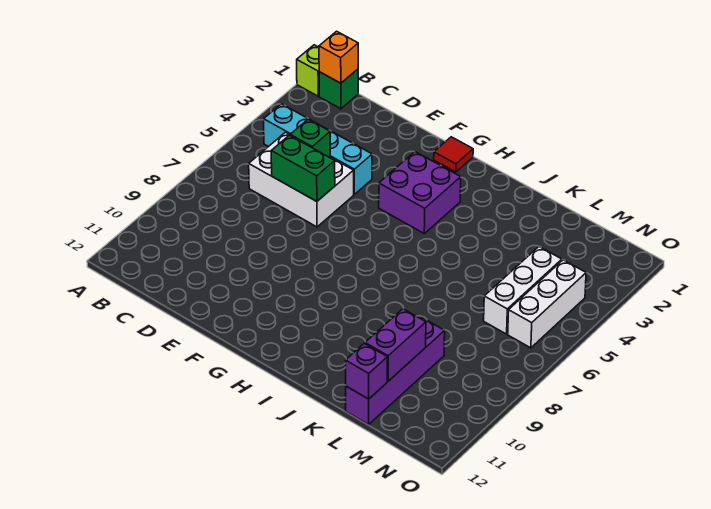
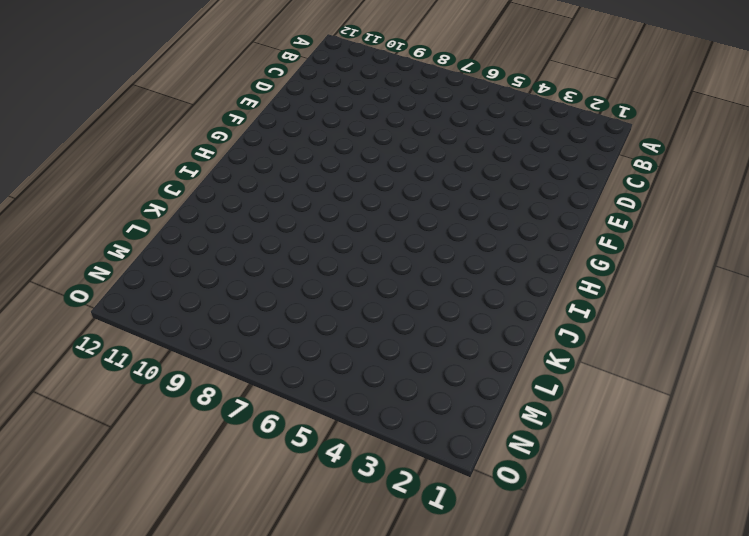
none -> lime brick A1 level 1
none -> green brick B1 level 1
none -> cyan brick B4:E4 level 1

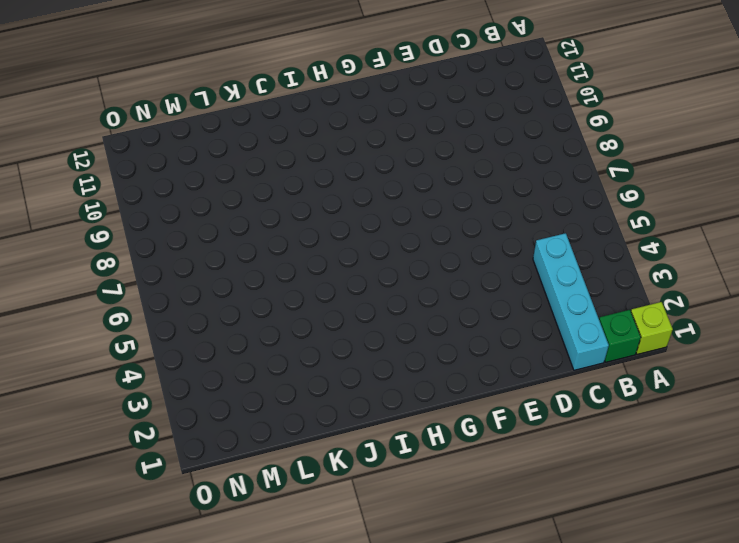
cyan brick C1:C4 level 1 -> cyan brick B4:E4 level 1
none -> white brick C5:E6 level 1
none -> red tile G1 level 1
none -> purple brick G3:H4 level 1

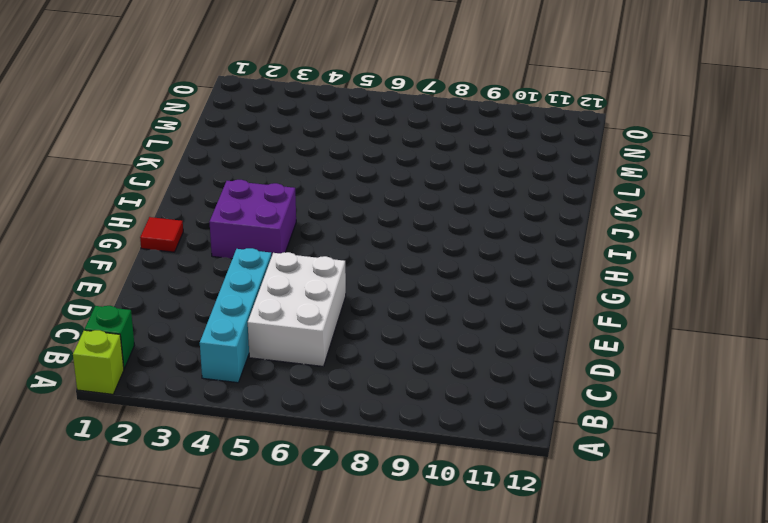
none -> purple brick L9:L12 level 1
none -> white brick M4:M6 level 1
none -> white brick N4:N6 level 1

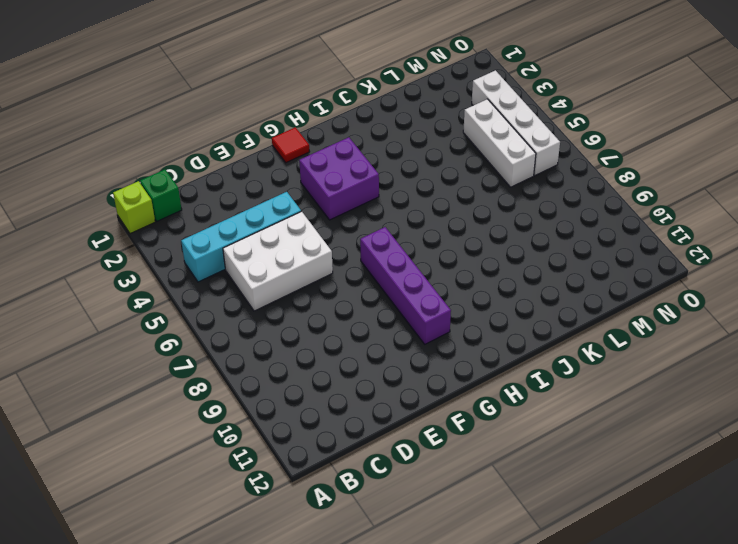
purple brick G7:G10 level 1 -> purple brick L9:L12 level 1
white brick N3:N6 level 1 -> white brick N4:N6 level 1
none -> orange brick B1 level 2
none -> green brick D5 level 2
none -> green brick D6:E6 level 2

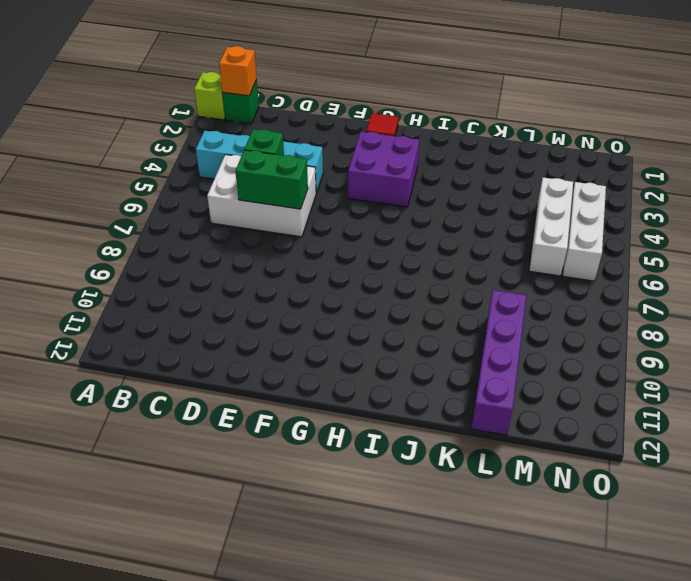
none -> purple brick L10:L11 level 2
none -> purple brick L12 level 2

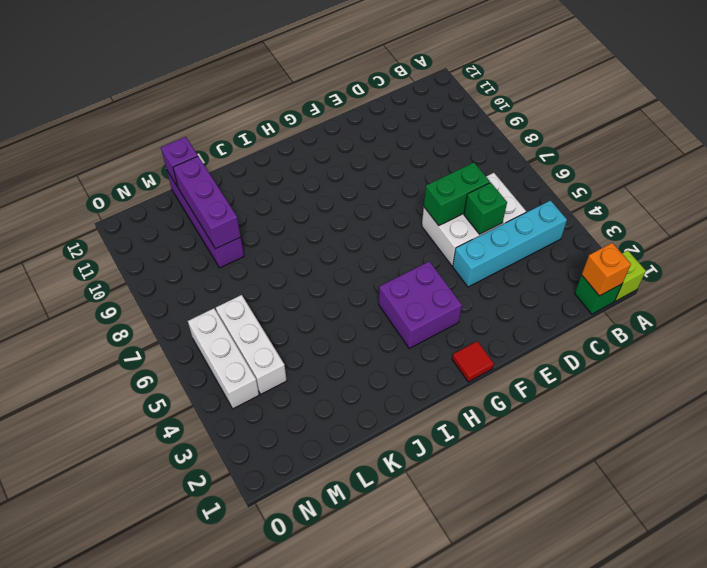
purple brick L9:L11 level 2 -> purple brick L10:L11 level 2

